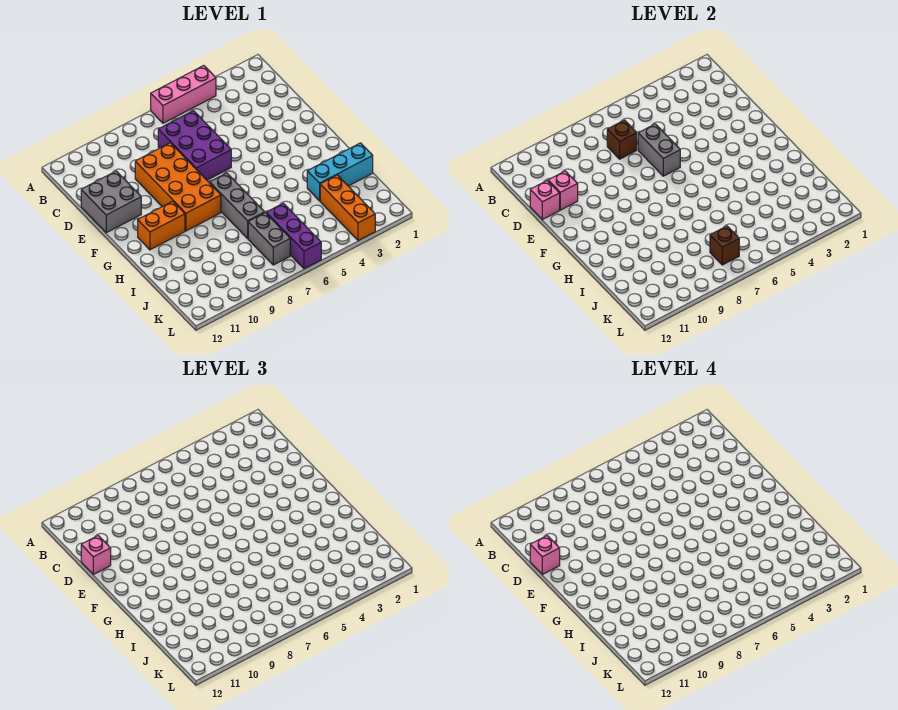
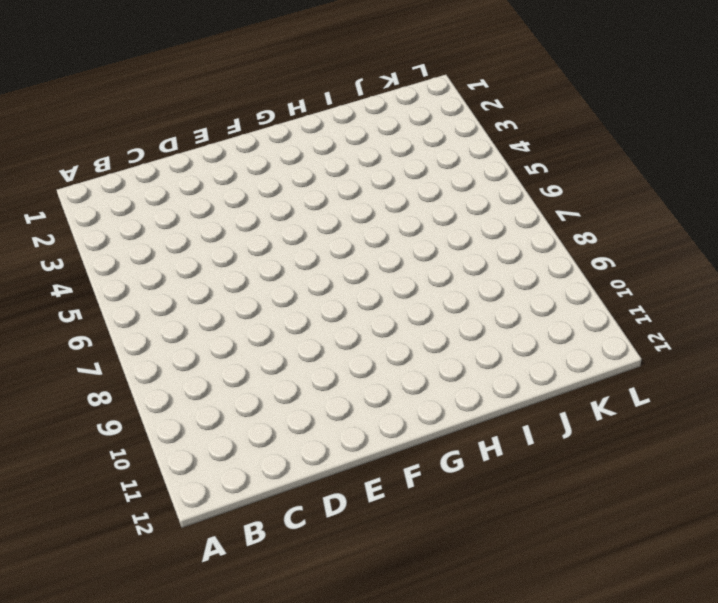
none -> pink brick A4:A6 level 1
none -> purple brick C6:E7 level 1
none -> orange brick D8:G9 level 1

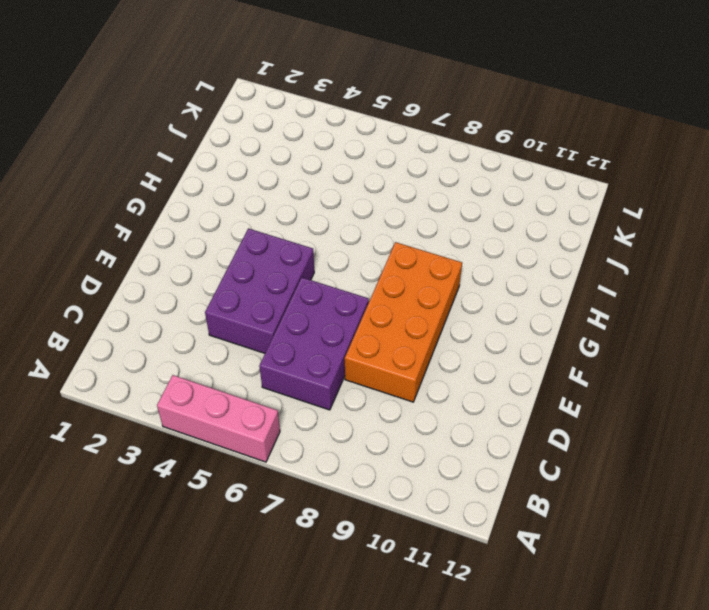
purple brick D4:F5 level 1 -> none
none -> grey brick D11:E12 level 1
none -> grey brick G7:I7 level 1
none -> orange brick G10:G11 level 1

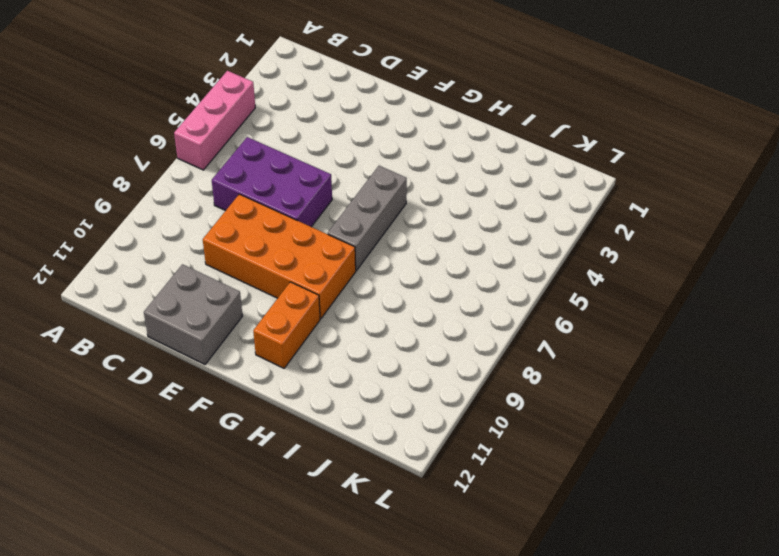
grey brick G5:G7 level 1 -> grey brick G7:I7 level 1
none -> cyan brick I1:I3 level 1
none -> orange brick J3:L3 level 1
none -> purple brick J6:L6 level 1

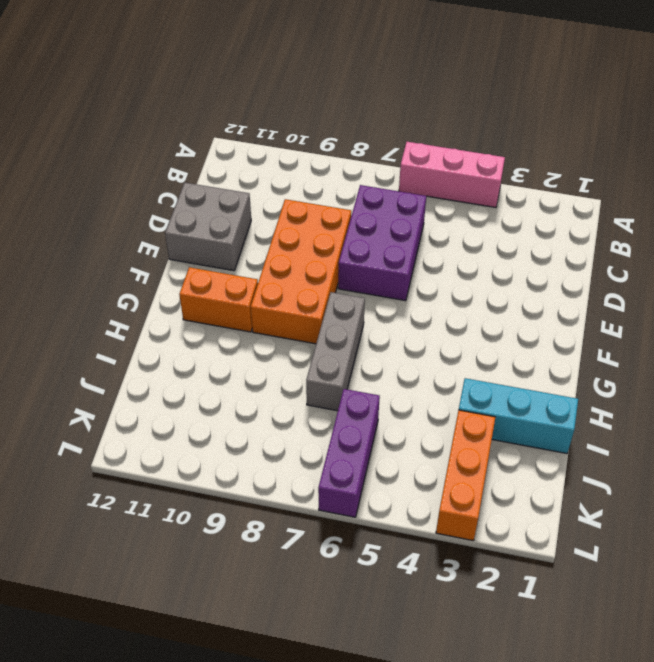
none -> grey brick J7:K7 level 1
none -> brown brick C7 level 2
none -> grey brick D6:E6 level 2

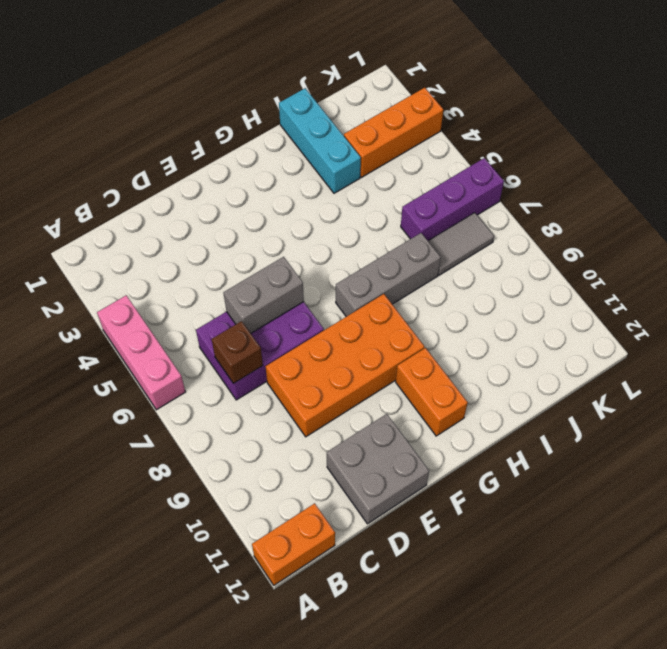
orange brick A12:B12 level 1 -> none
grey tile J7:K7 level 1 -> grey brick J7:K7 level 1
none -> pink brick D11 level 2
none -> pink brick D12 level 2
none -> brown brick K7 level 2

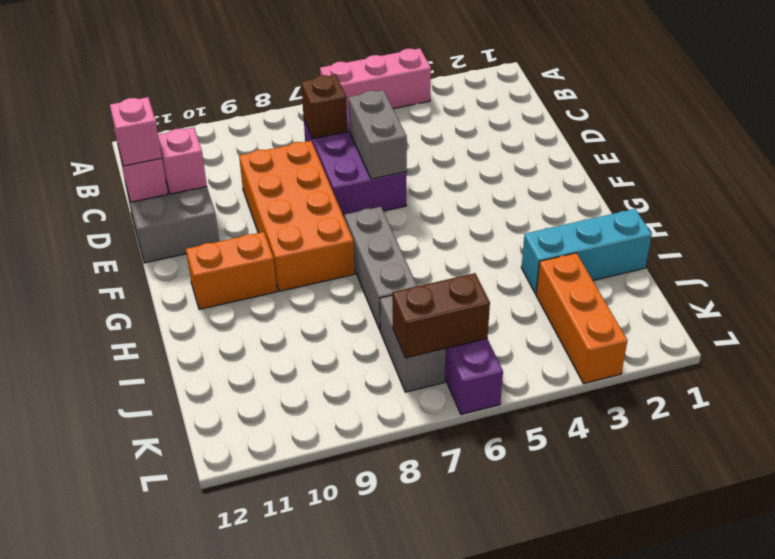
brown brick K6:K7 level 2 -> brown brick K7 level 2
none -> pink brick D12 level 4

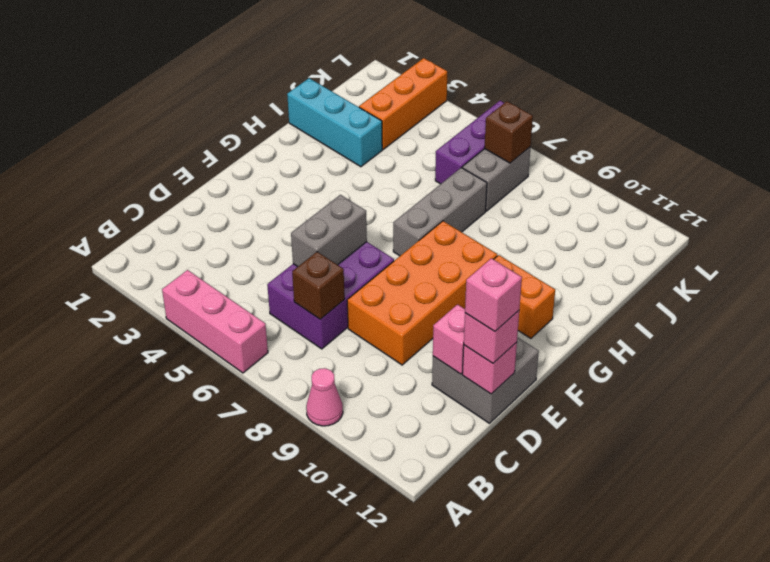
pink cone A9 level 1 -> none

